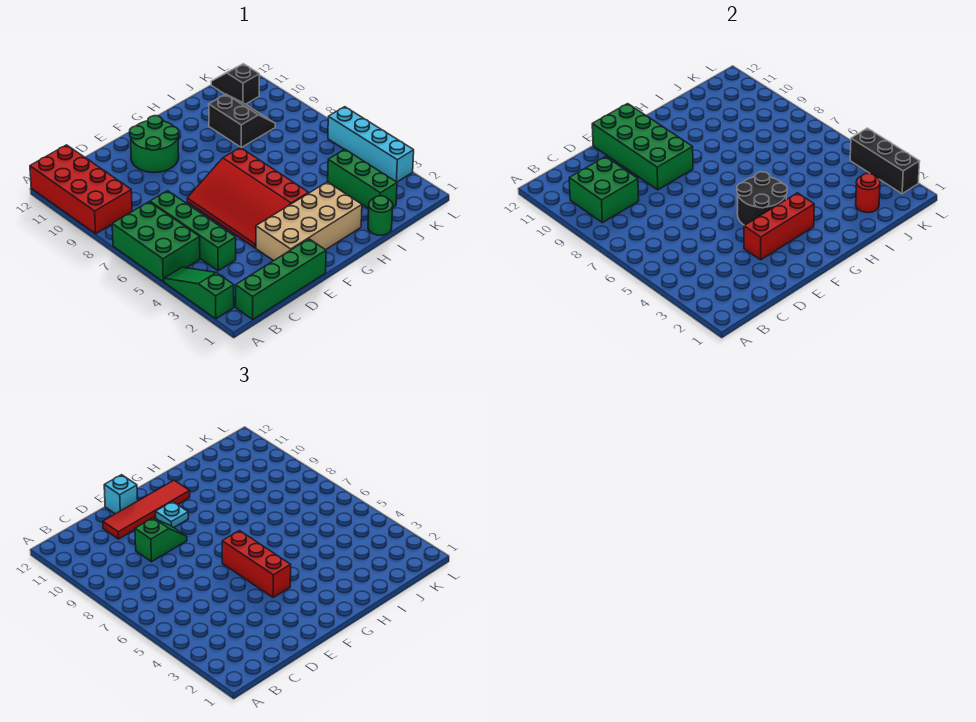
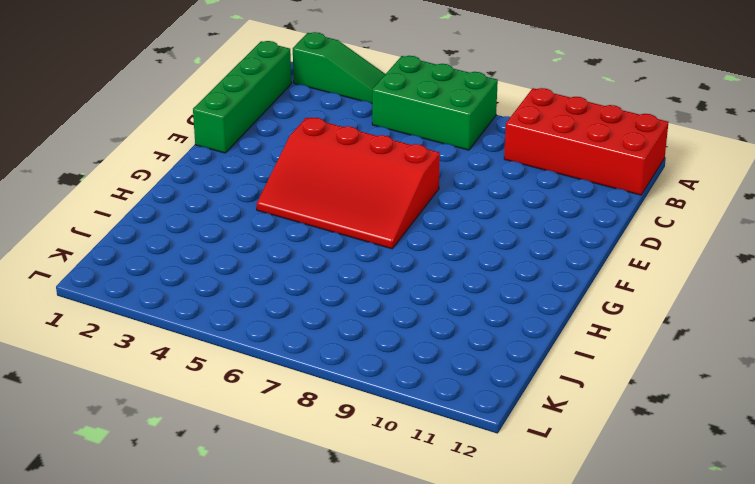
red slope E4:G7 level 1 top E -> red slope E4:G7 level 1 top G
none -> green brick C4:C7 level 1
none -> tan brick E2:H3 level 1
none -> green round brick E10:F11 level 1

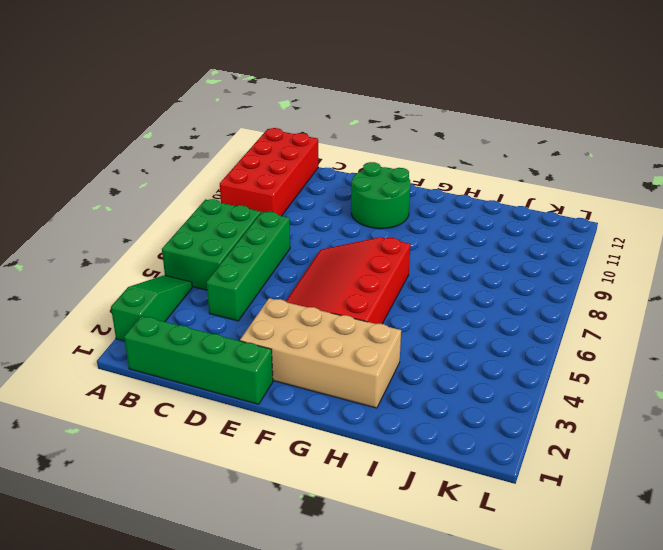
none -> green round brick I1 level 1
none -> black slope I9:J10 level 1 top I
none -> green brick J2:J4 level 1

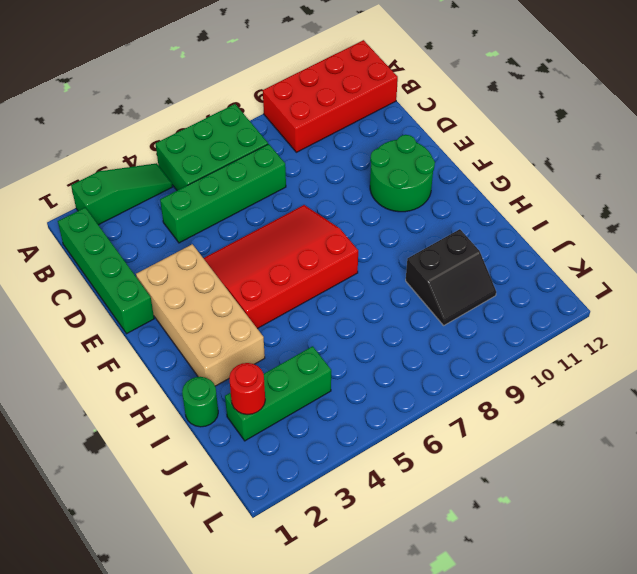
none -> black slope K11:K12 level 1 top 11
none -> cyan brick L3:L6 level 1
none -> green brick B9:C10 level 2

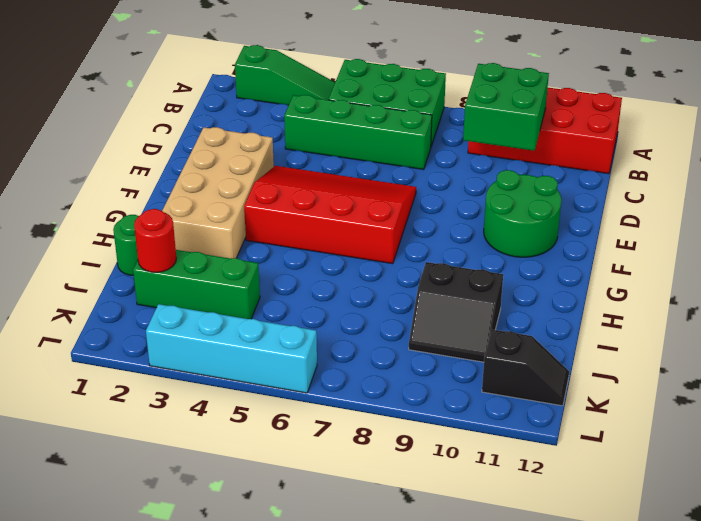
none -> green brick B1:E1 level 1
none -> red brick E3:G3 level 2
none -> green brick E9:F12 level 2

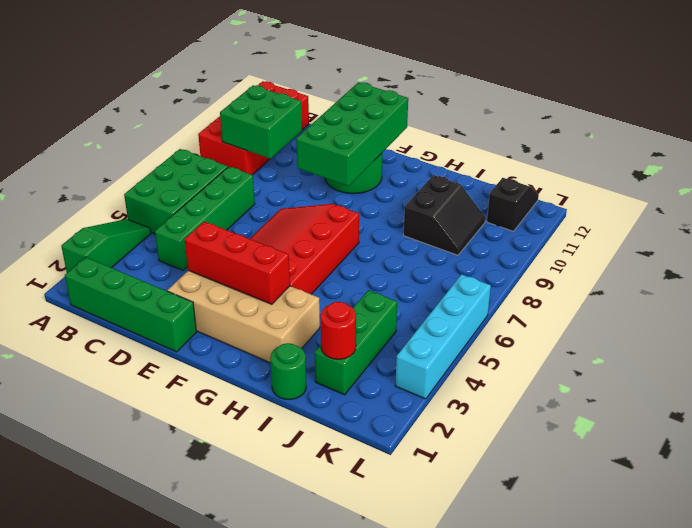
none -> black round brick F4:G5 level 2
none -> black brick L2:L4 level 2
none -> green slope D9:E9 level 3 top D

